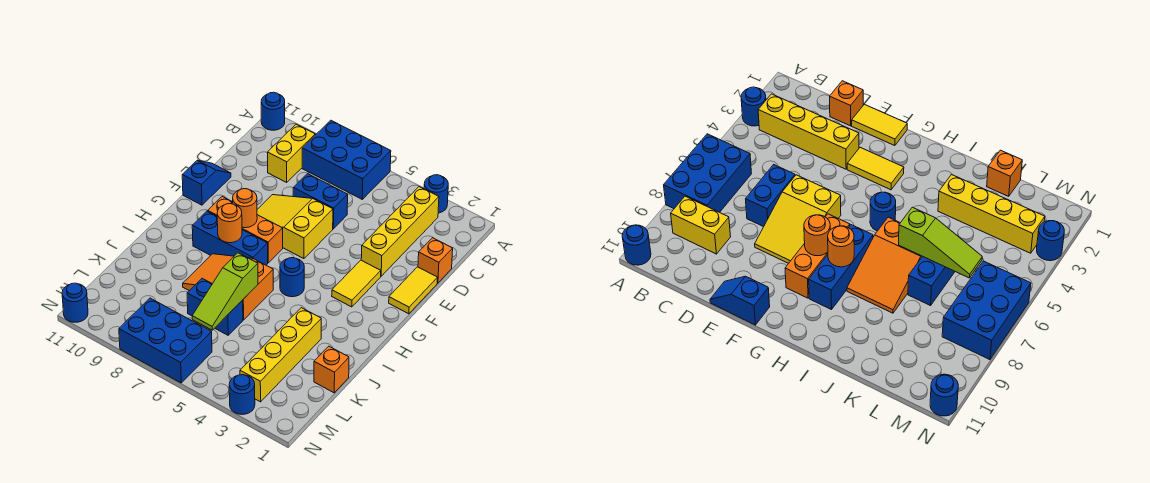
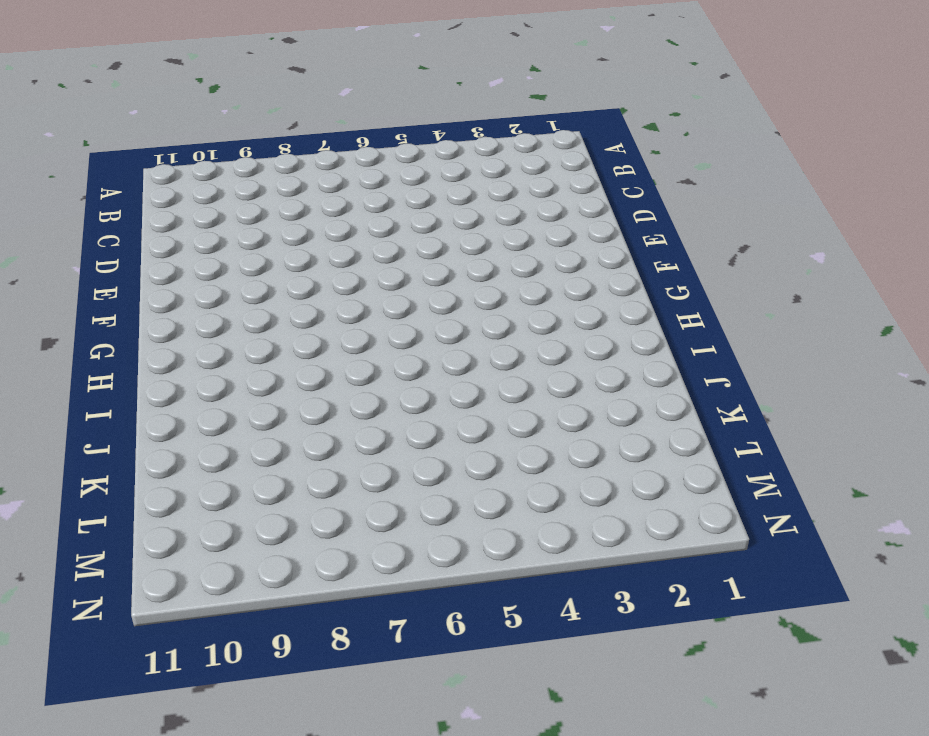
none -> blue round brick A3 level 1
none -> blue brick A6:B8 level 1
none -> blue round brick A11 level 1

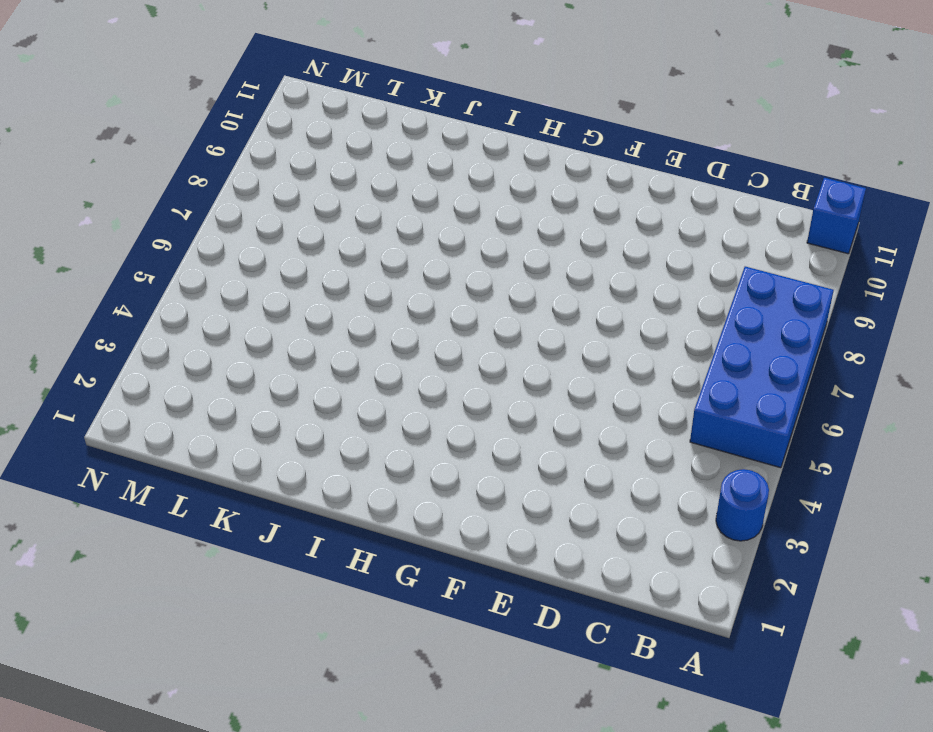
blue brick A5:B8 level 1 -> blue brick A6:B8 level 1
blue brick A11 level 1 -> blue round brick A11 level 1
none -> yellow brick B3:E3 level 1
none -> yellow brick B9:C9 level 1
none -> orange brick D1 level 1

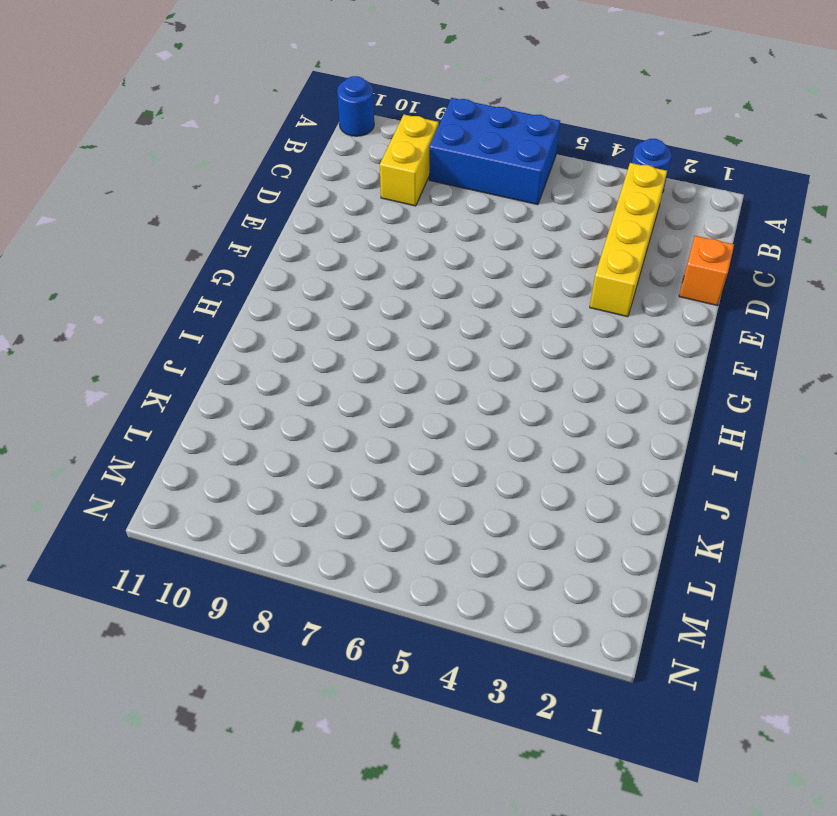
none -> blue brick D6:D7 level 1
none -> yellow tile E1:F1 level 1
none -> yellow slope E6:F8 level 1 top 6

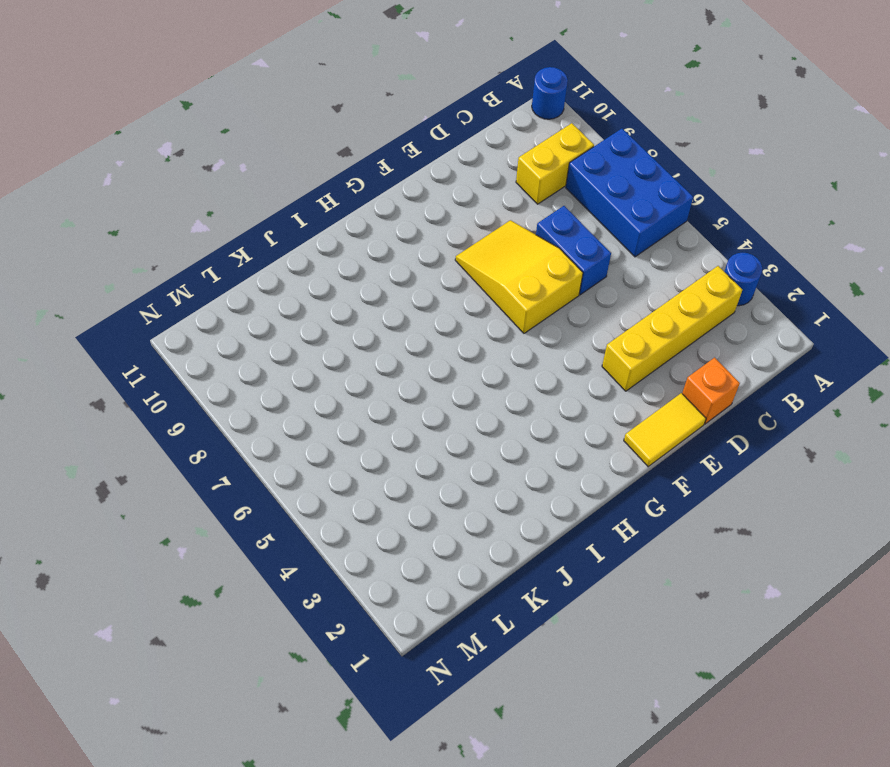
none -> blue slope E11:F11 level 1 top F
none -> yellow tile F3:G3 level 1
none -> orange brick G7:G9 level 1

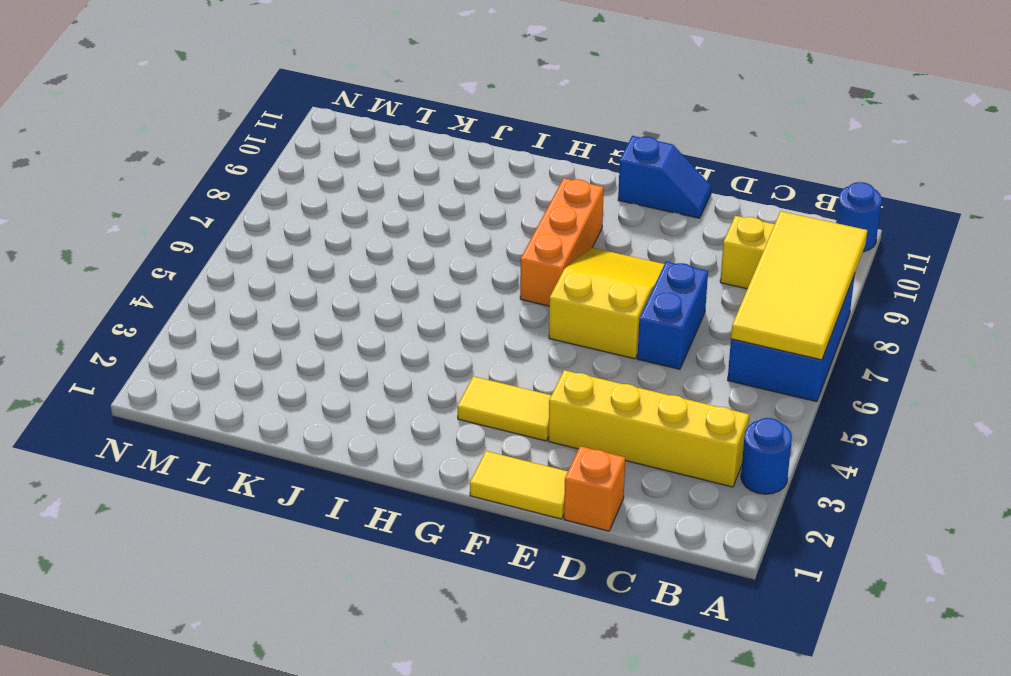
yellow tile A6:B9 level 2 -> none
none -> blue round brick H5 level 1
none -> blue brick H7:H9 level 1
none -> orange slope I6:J8 level 1 top 6

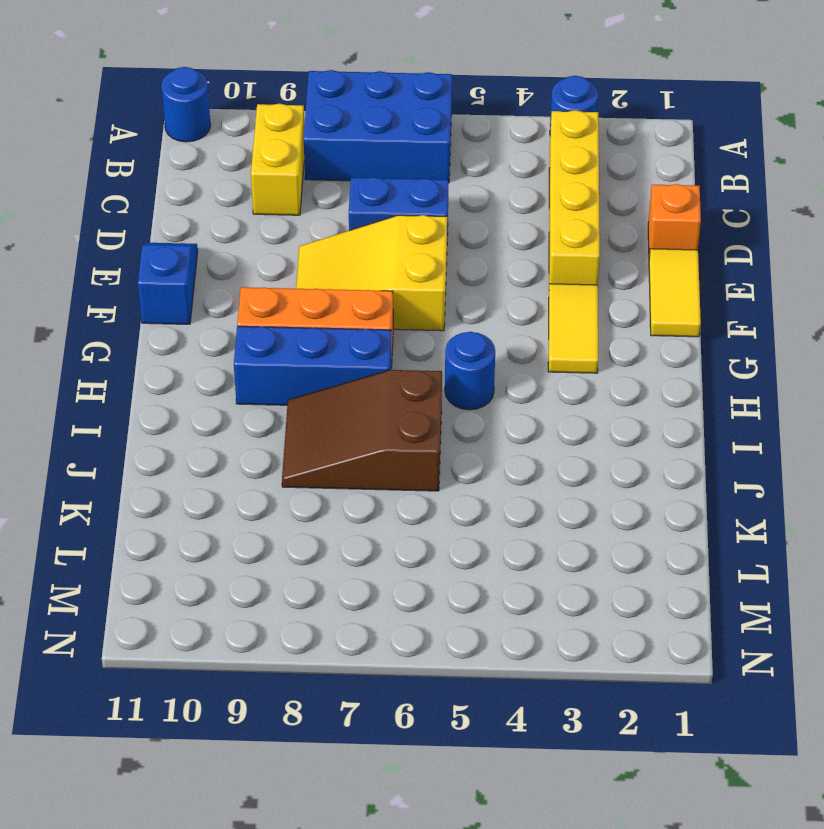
brown slope I6:J8 level 1 top 6 -> orange slope I6:J8 level 1 top 6
none -> yellow brick J3:M3 level 1
none -> orange brick K1 level 1
none -> blue brick K6:K7 level 1

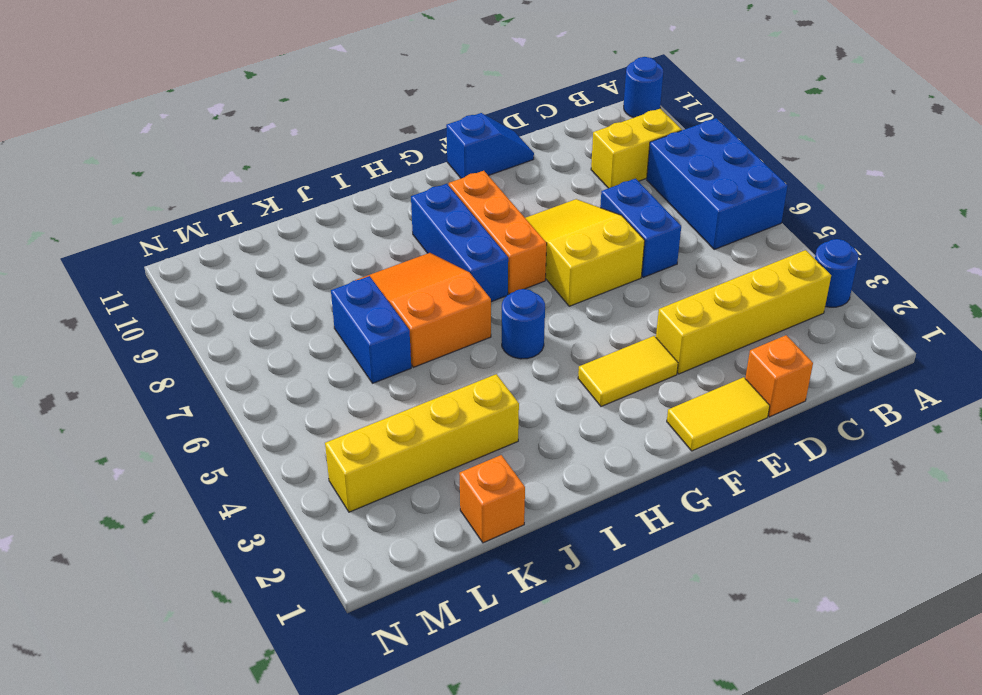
none -> blue brick M6:N8 level 1
none -> blue round brick N3 level 1
none -> blue round brick N11 level 1

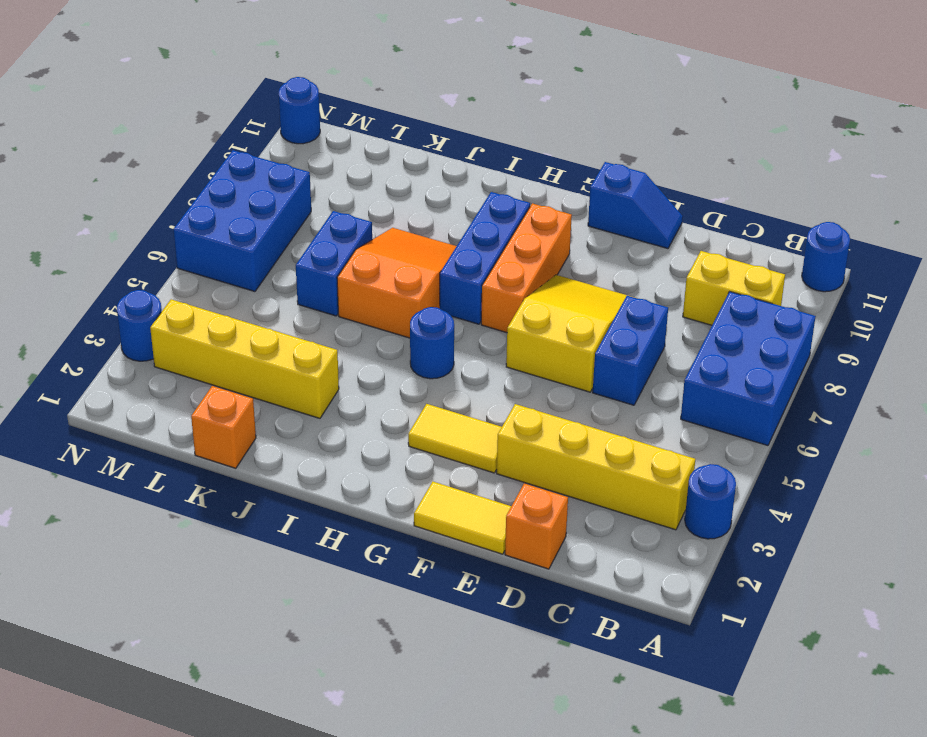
none -> orange round brick G8 level 2
none -> orange round brick H8 level 2
none -> lime slope J6:L6 level 2 top J

